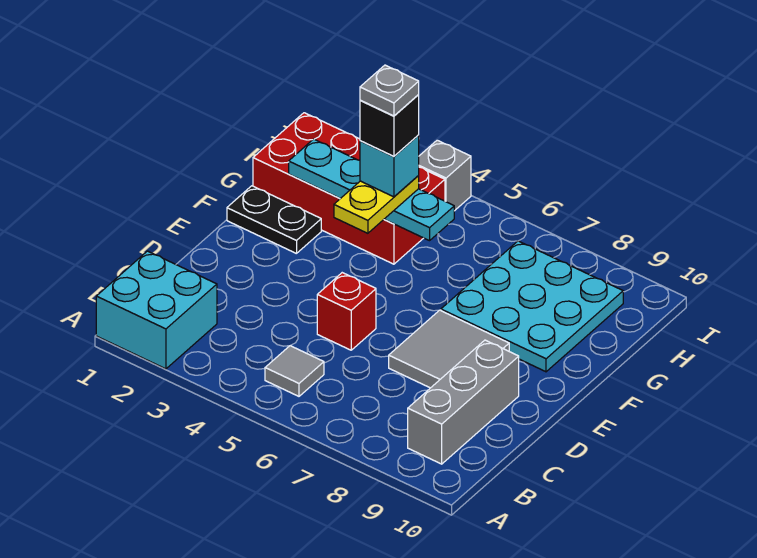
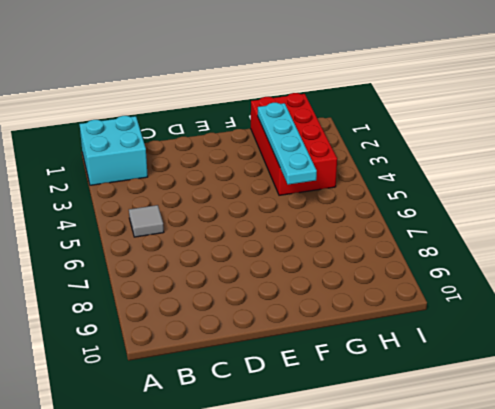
none -> grey brick B9:D9 level 1
none -> red brick D5 level 1
none -> grey tile D7:E8 level 1

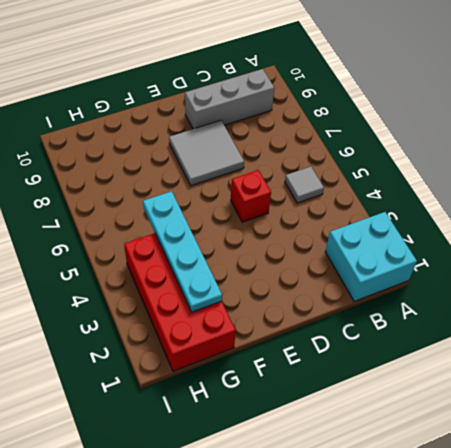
none -> black plate F1:F2 level 1
none -> cyan plate F7:H9 level 1
none -> grey brick I4 level 1

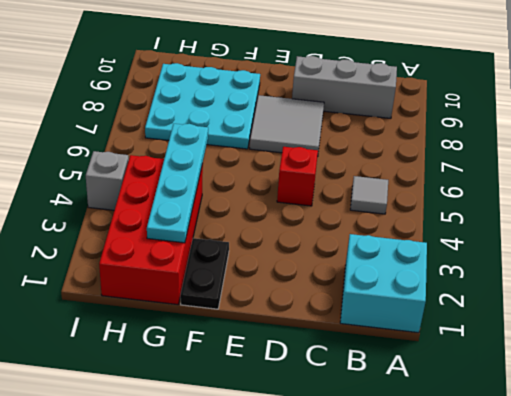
none -> yellow plate F4:G4 level 3
none -> cyan brick G4 level 4
none -> black brick G4 level 5

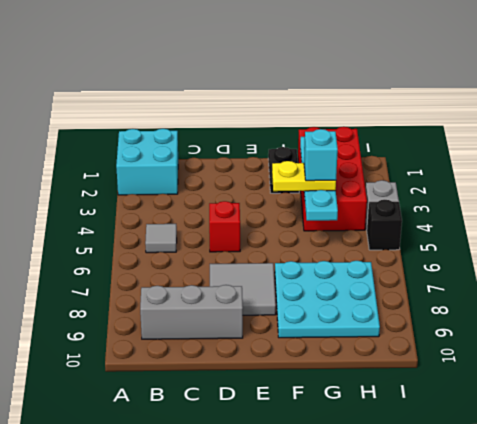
black brick I5 level 1 -> black brick G4 level 5
none -> grey plate G4 level 6

